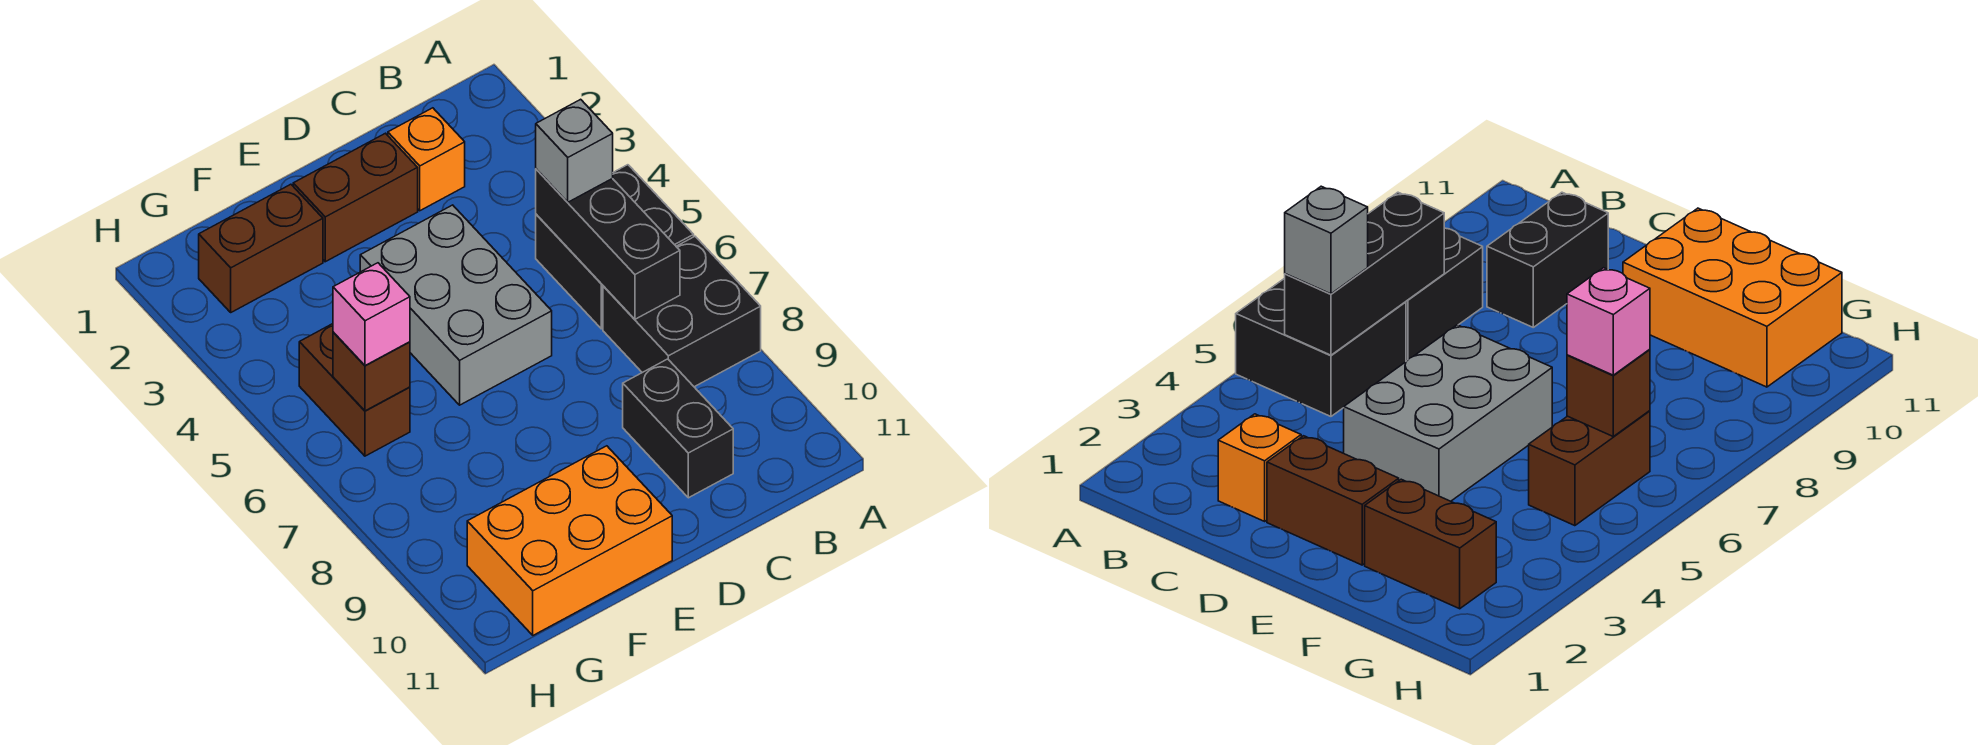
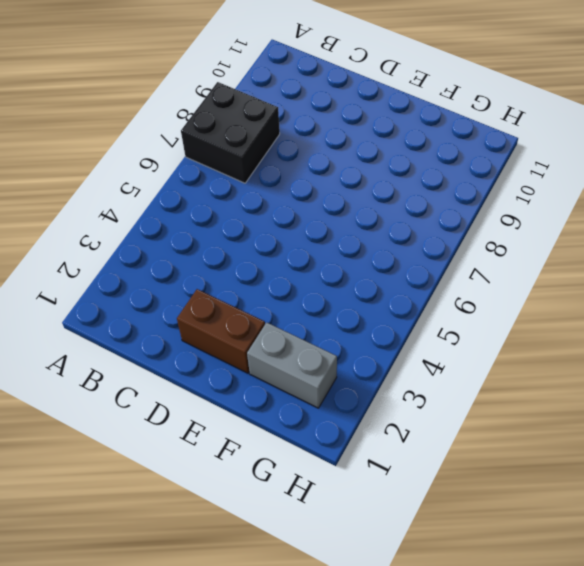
grey brick F2:G2 level 1 -> brown brick F2:G2 level 1
none -> black brick A5:B6 level 1
none -> orange brick C2 level 1
none -> black brick C9:C10 level 1

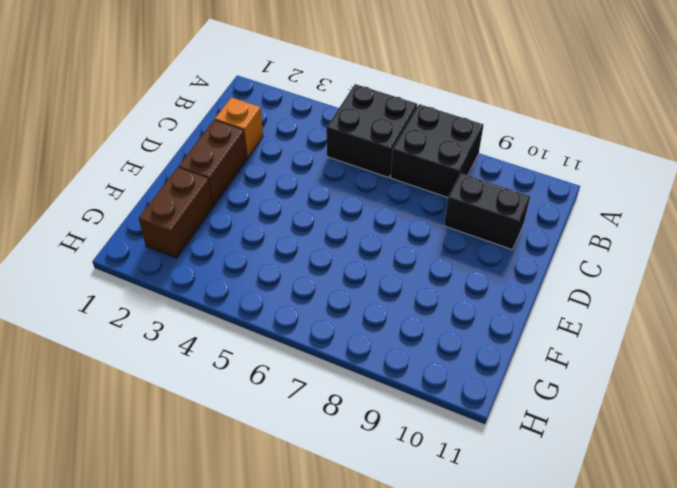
none -> grey brick D4:E6 level 1
none -> orange brick E10:G11 level 1
none -> brown brick G5:G6 level 1

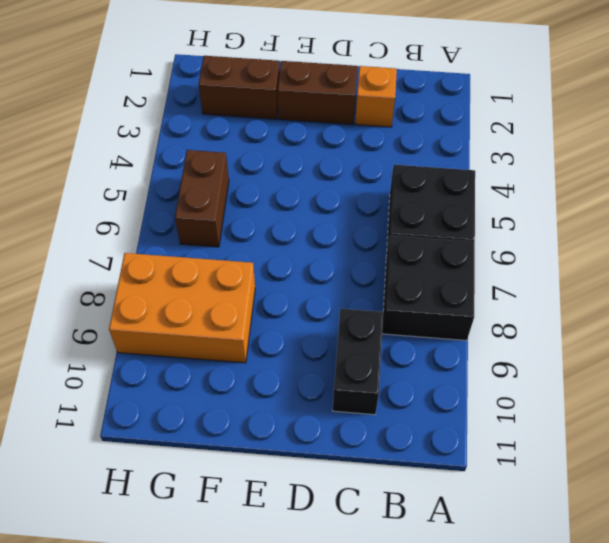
orange brick F8:H9 level 1 -> orange brick E10:G11 level 1
none -> grey brick D4:E6 level 1
none -> black brick B5:B7 level 2
none -> brown brick G6 level 2

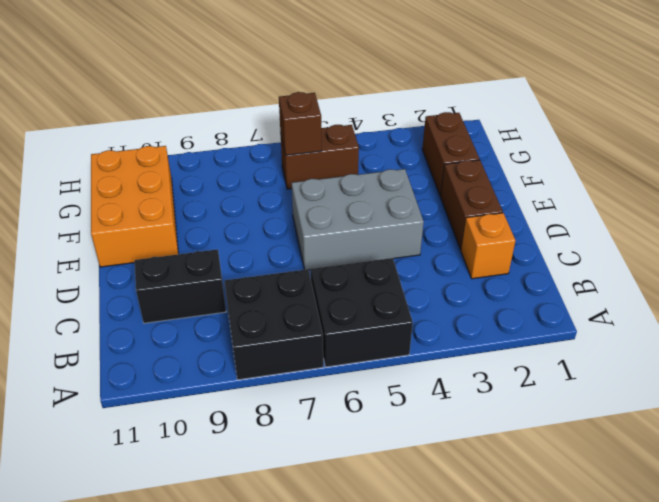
none -> black brick B5:B7 level 2
none -> grey brick B5 level 3
none -> pink brick G6 level 3

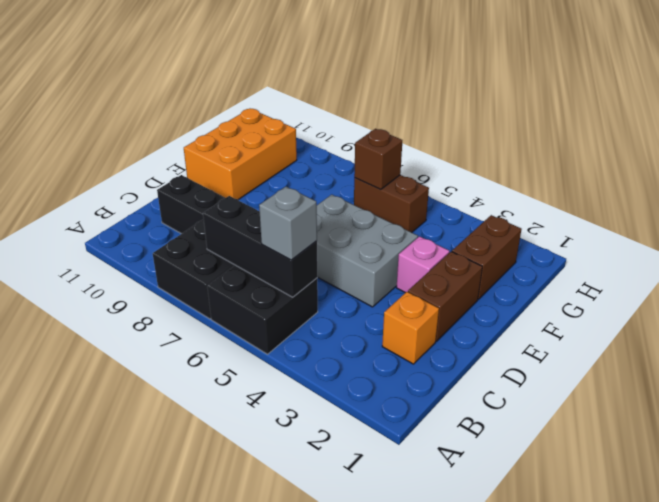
pink brick E3 level 1 -> pink brick G6 level 3

